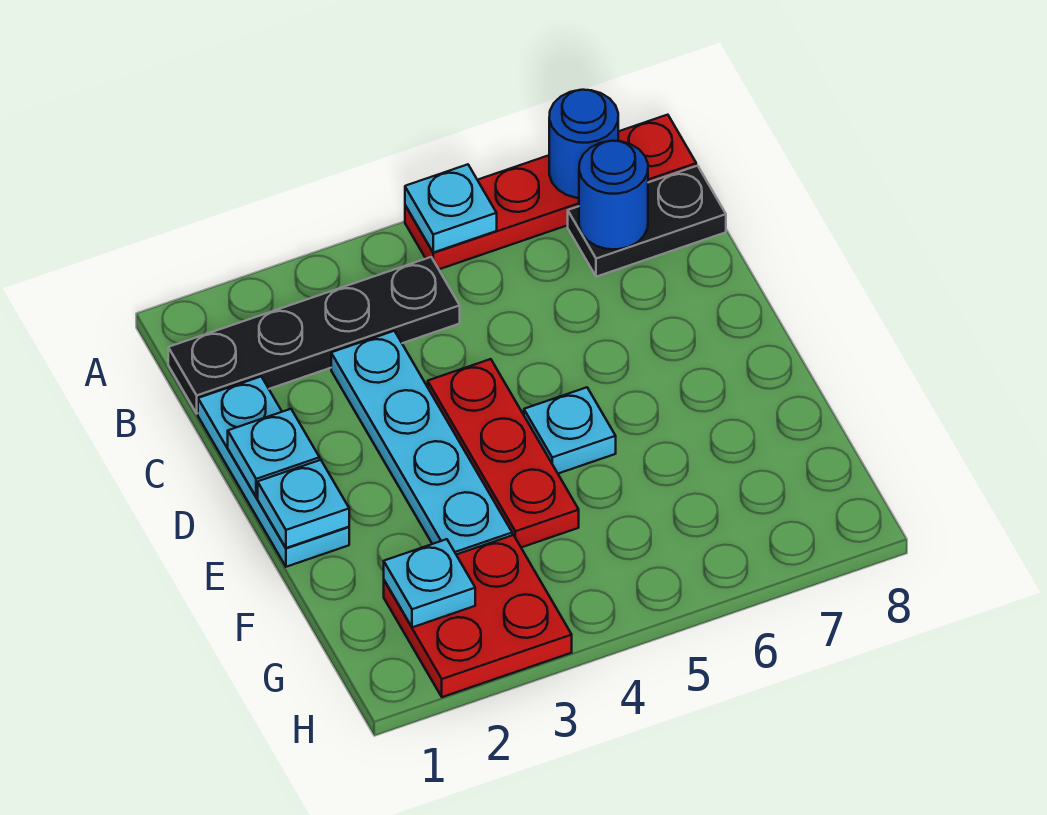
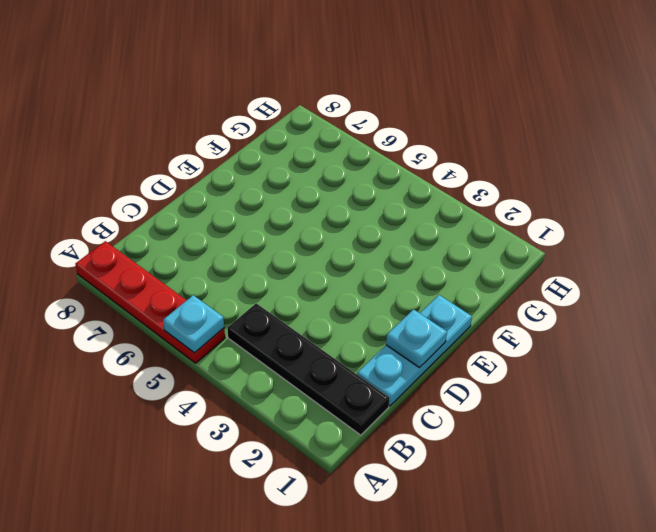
none -> black plate B7:B8 level 1
none -> cyan plate C3:F3 level 1
none -> red plate D4:F4 level 1

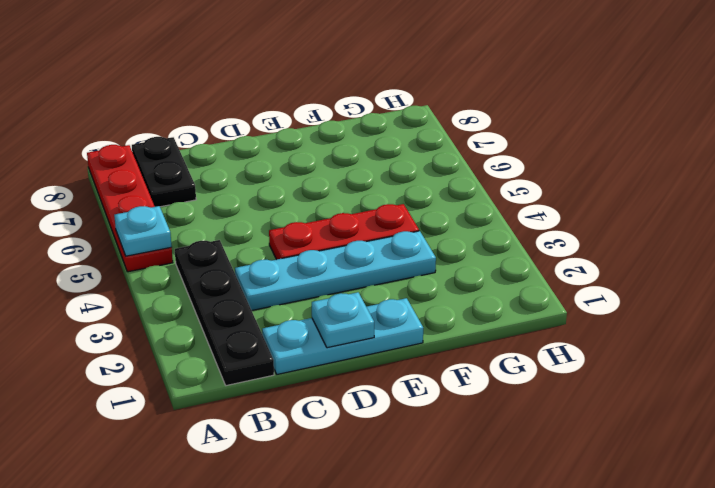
none -> cyan plate E5 level 1
none -> red plate G2:H3 level 1
none -> blue round brick A7 level 2

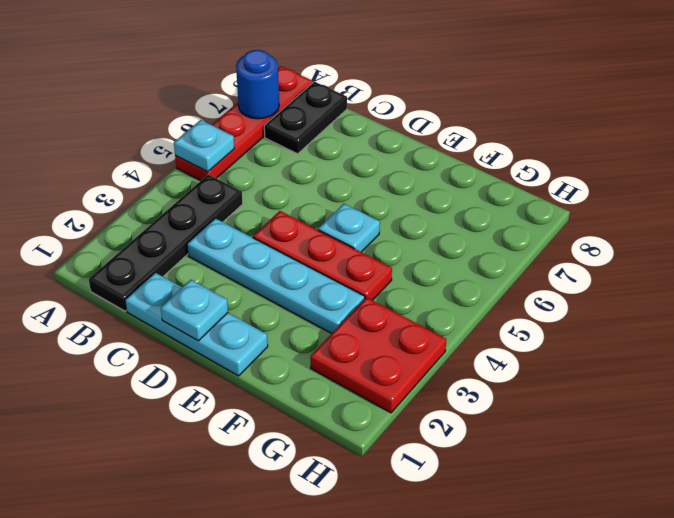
none -> blue round brick B7 level 2
none -> cyan plate E1 level 2
none -> cyan plate G2 level 2

